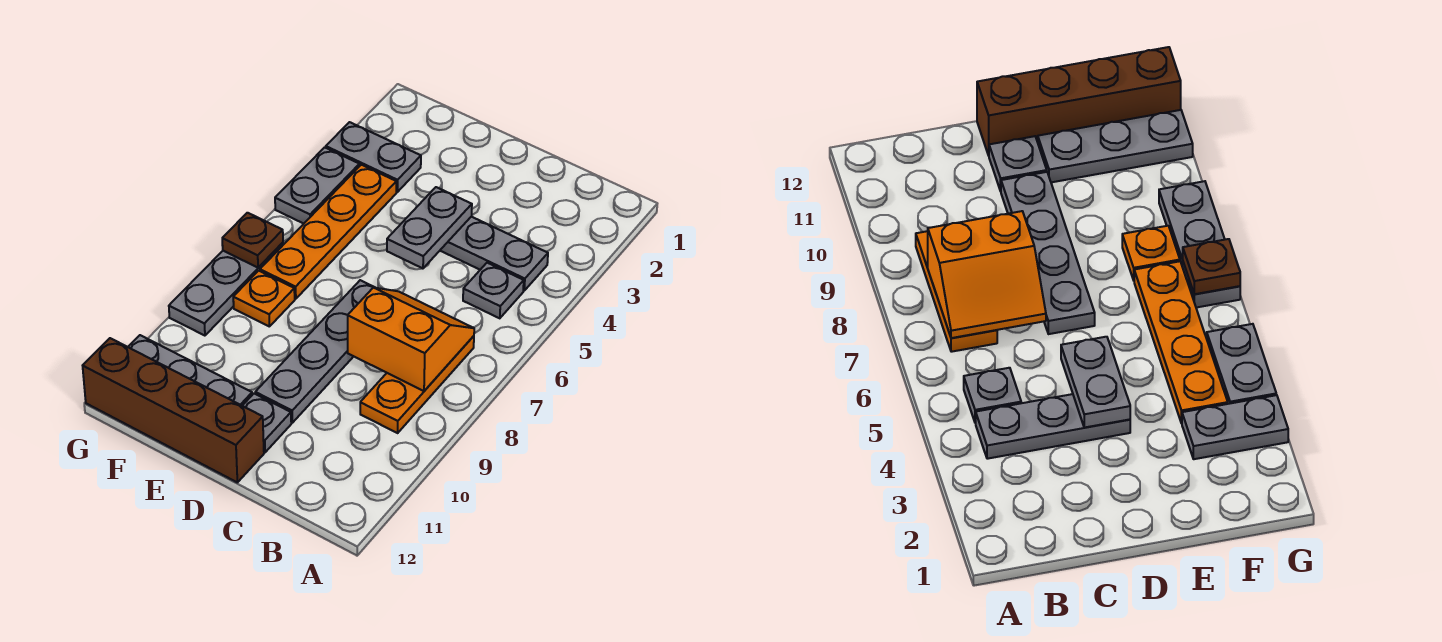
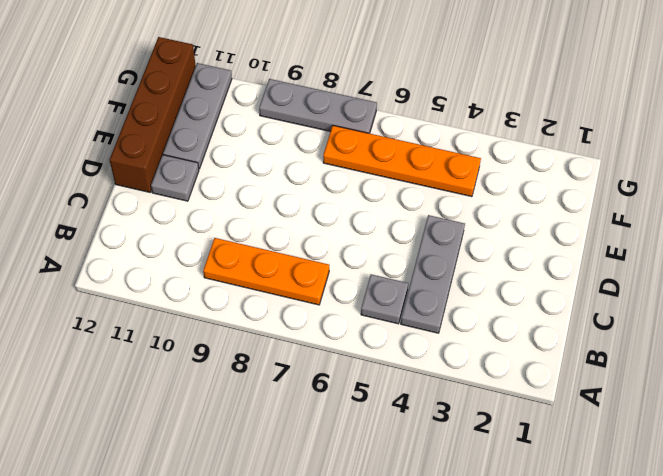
none -> grey plate D7:D10 level 1
none -> grey plate F3:G3 level 1
none -> orange plate F8 level 1

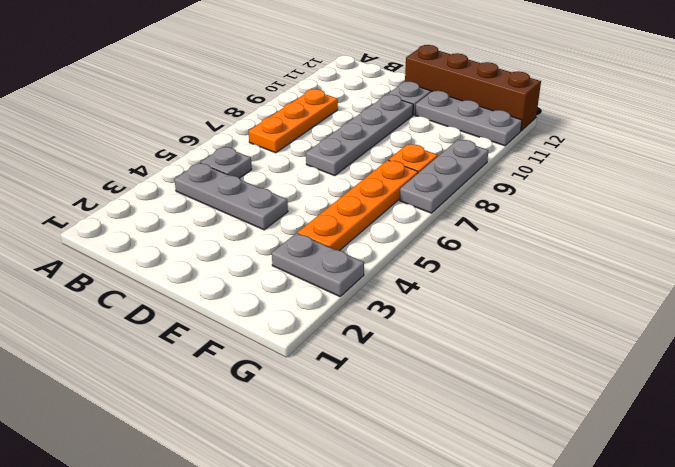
none -> grey plate G4:G5 level 1
none -> orange slope B7:C8 level 2 top 8
none -> grey plate D4:D5 level 2

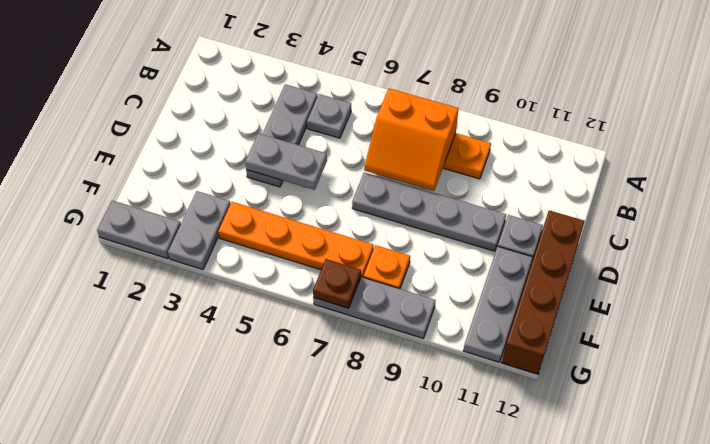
orange slope B7:C8 level 2 top B -> orange slope B7:C8 level 2 top 8
grey plate G1:G2 level 1 -> grey plate G4:G5 level 1

